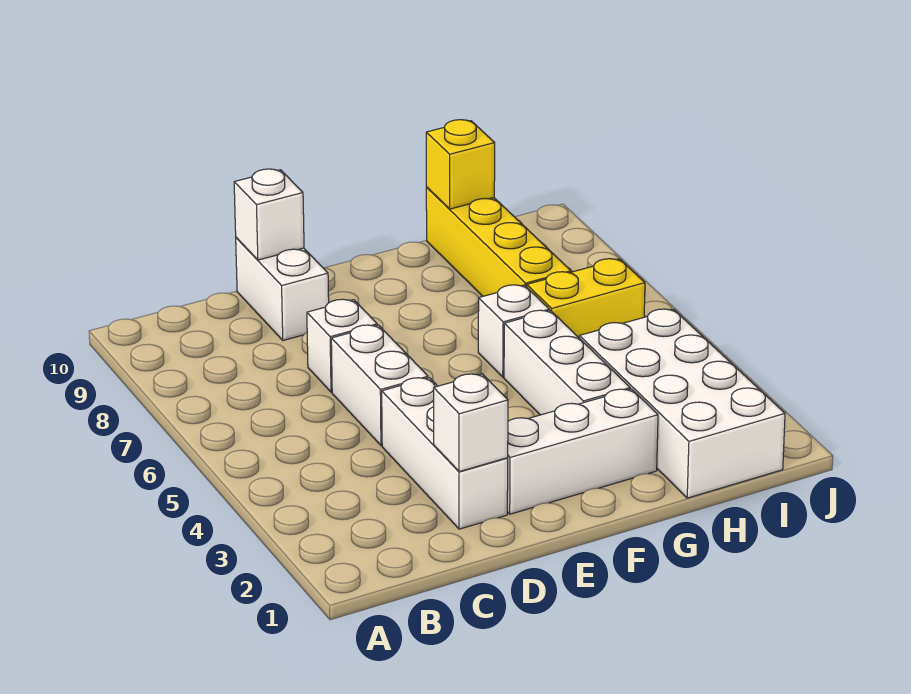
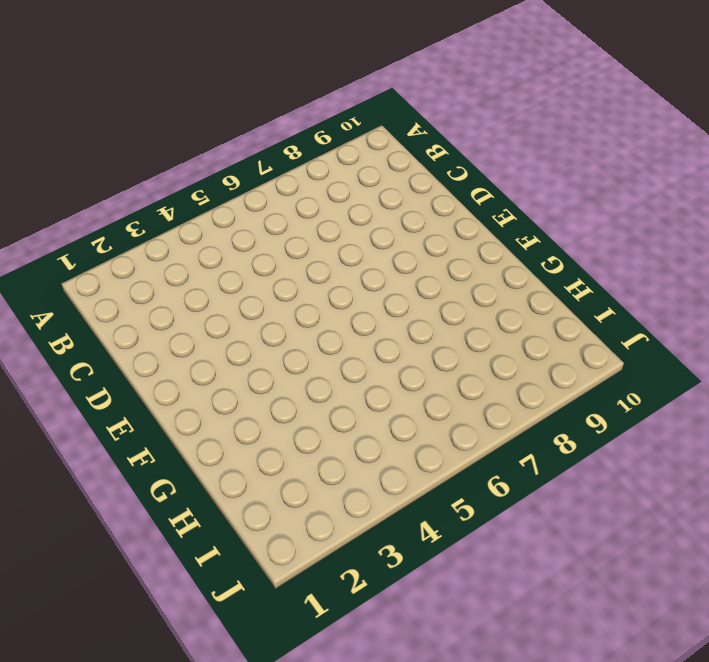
none -> white brick D2:D4 level 1
none -> white brick D5:D6 level 1
none -> white brick D7 level 1

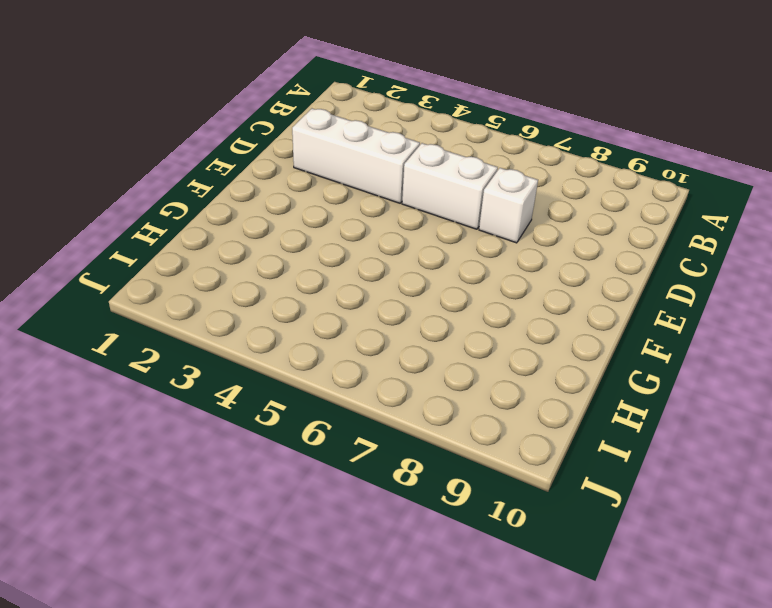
none -> white brick D9:D10 level 1
none -> white brick E2:G2 level 1
none -> white brick G3:G5 level 1

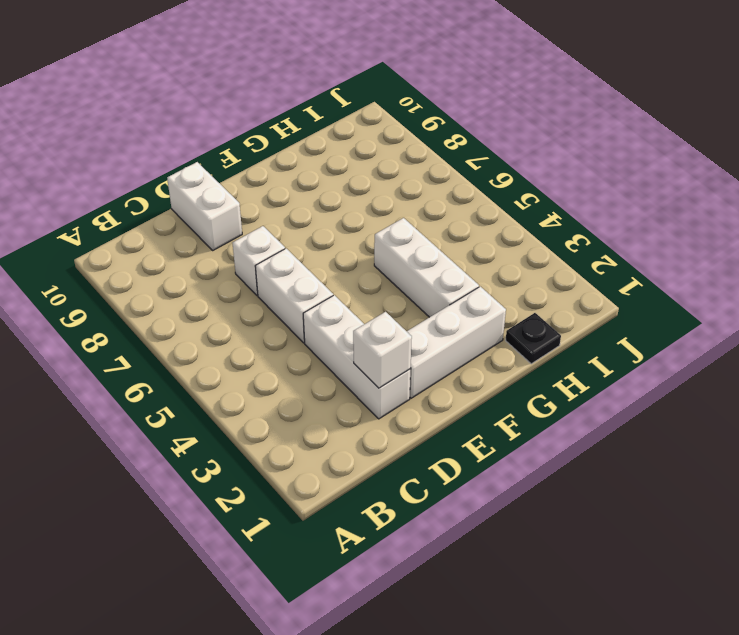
black plate H1 level 1 -> white brick H1:I4 level 1
none -> white brick G6 level 1
none -> yellow brick H6:I6 level 1
none -> yellow brick H7:H10 level 1

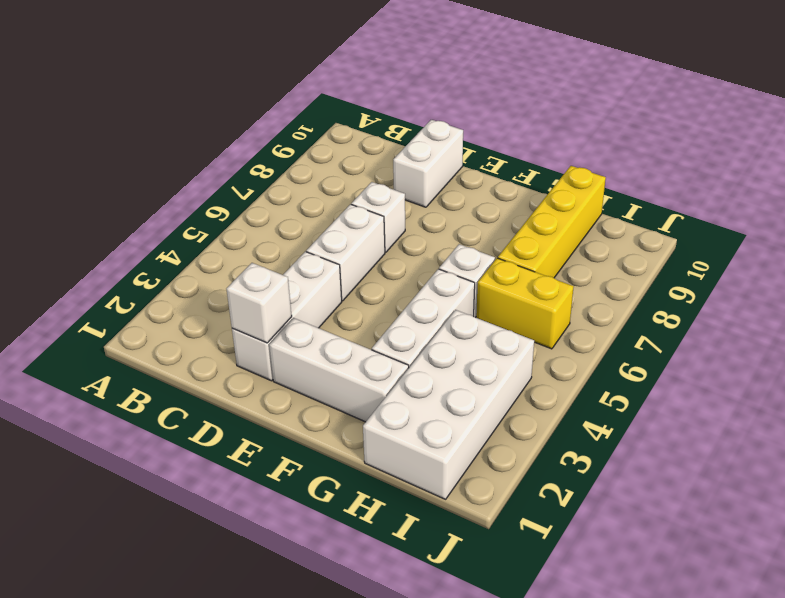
none -> white brick D10 level 2
none -> yellow brick H10 level 2

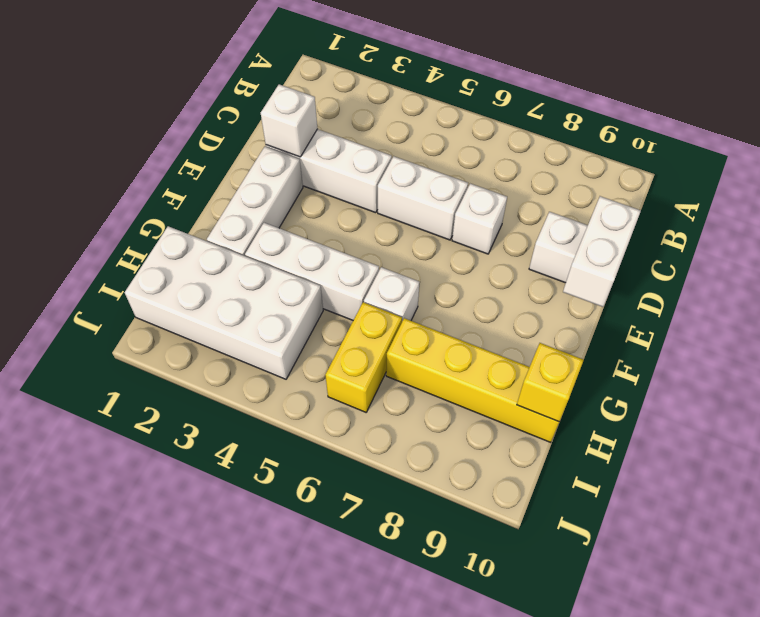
white brick D10:E10 level 2 -> white brick D10 level 2

